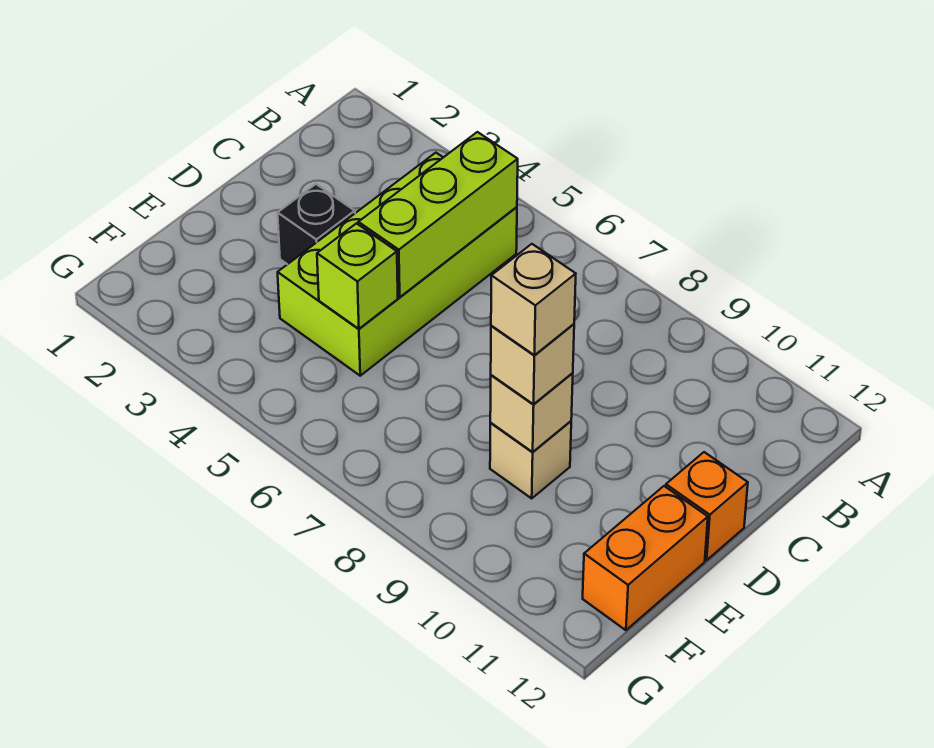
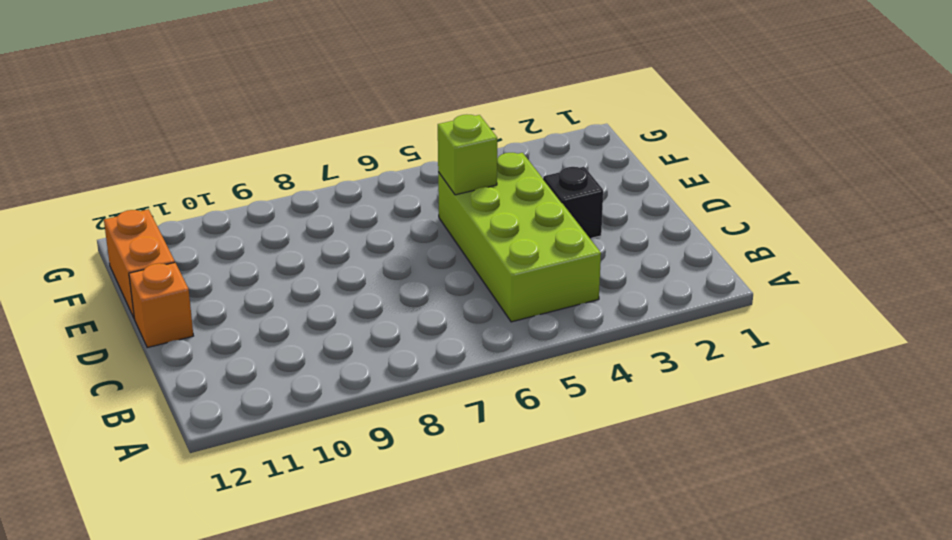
none -> tan brick E9 level 1
none -> lime brick B5:D5 level 2

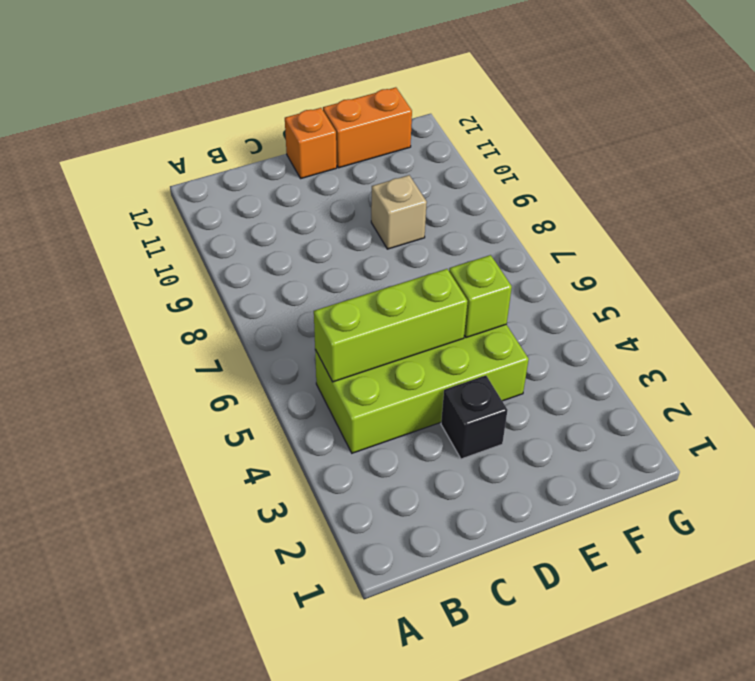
none -> tan brick E9 level 2
none -> tan brick E9 level 3

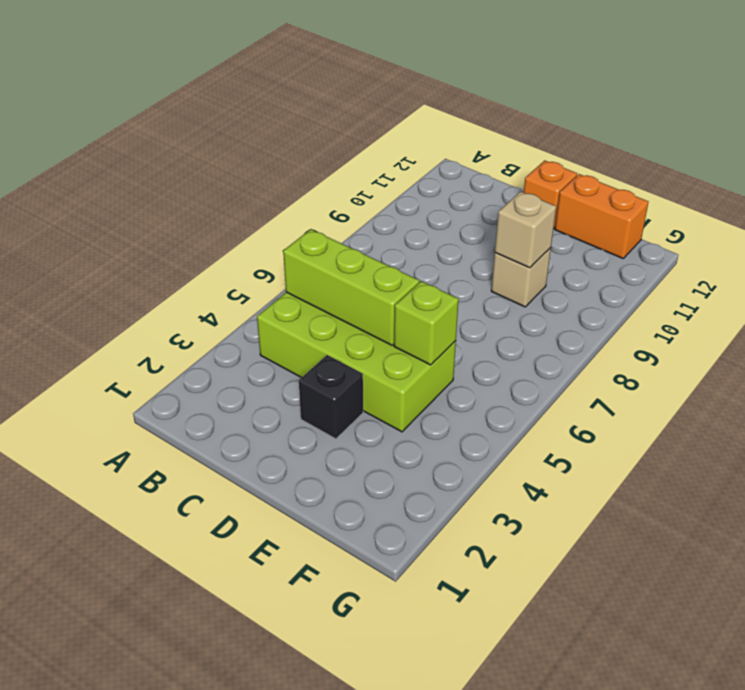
none -> tan brick E9 level 3
none -> tan brick E9 level 4

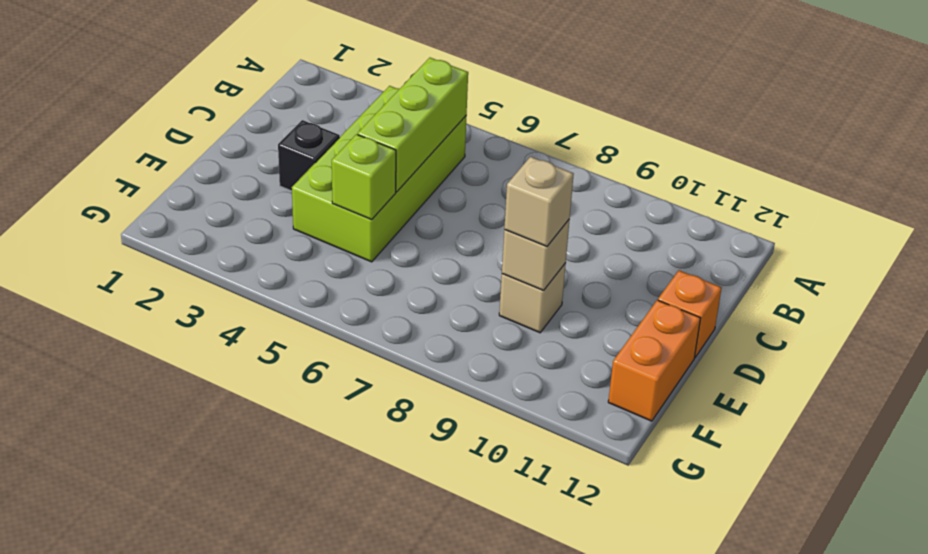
none -> tan brick E9 level 4

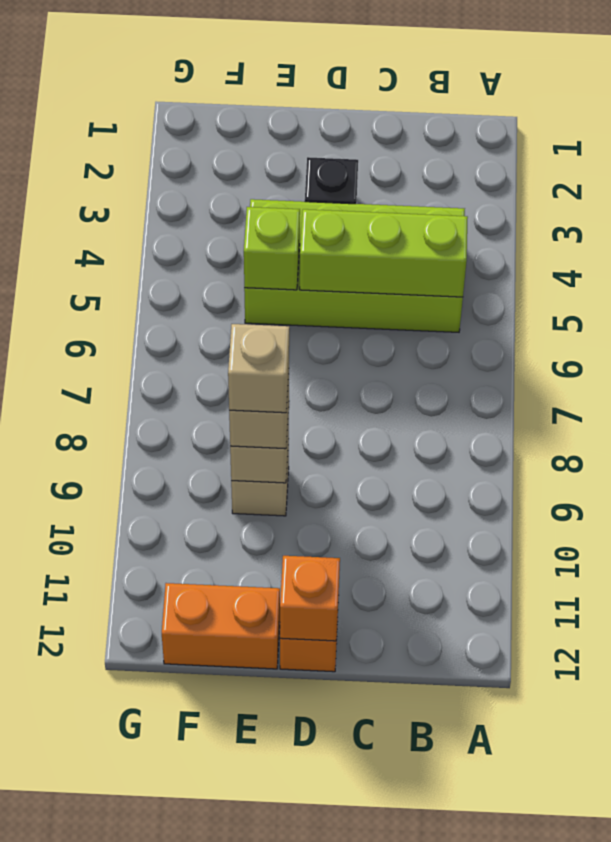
orange brick D12 level 2 -> none

